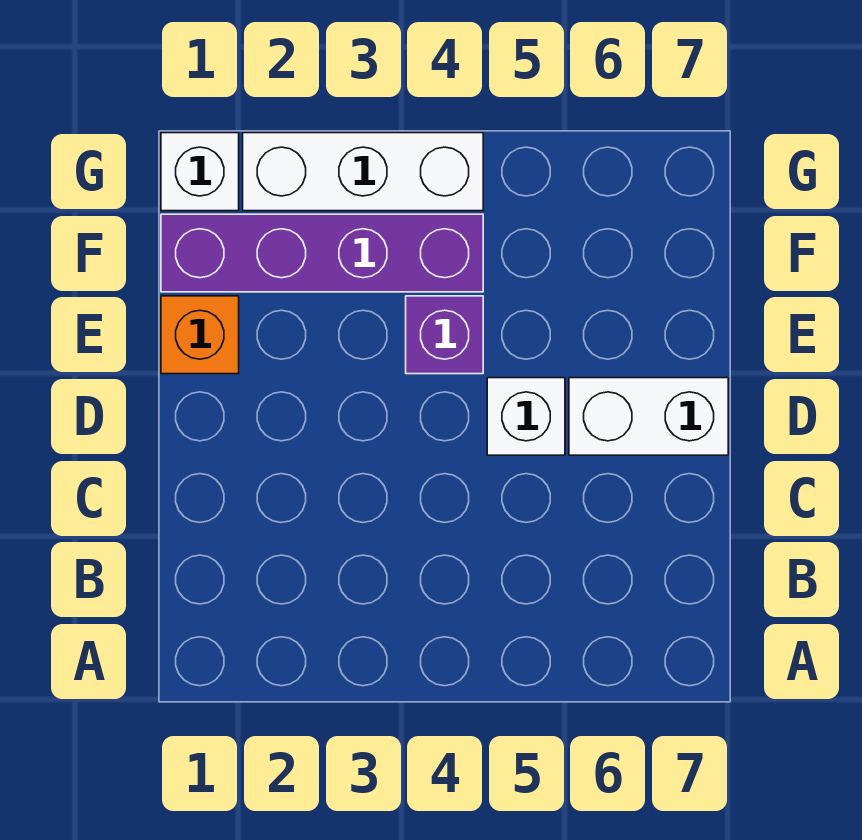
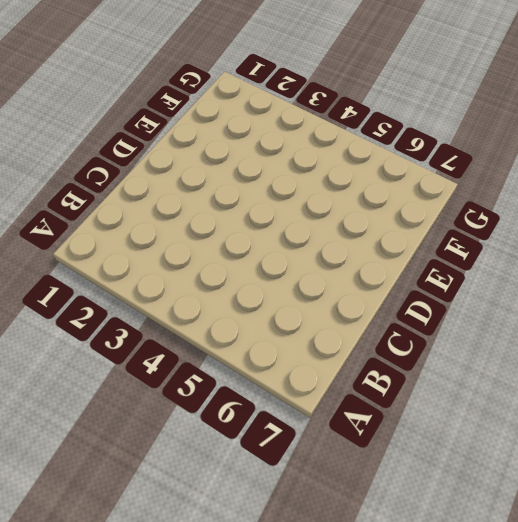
none -> white brick D5 level 1
none -> white brick D6:D7 level 1

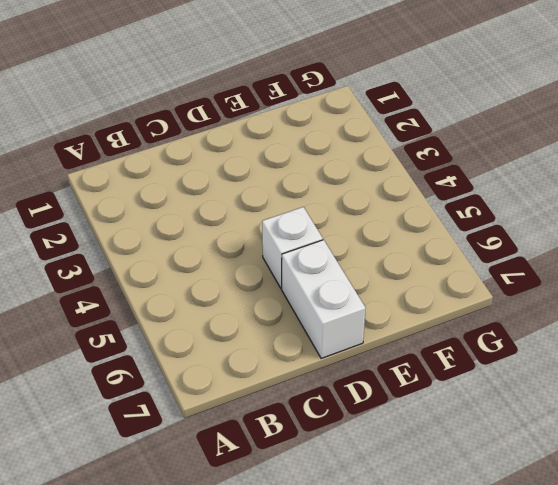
none -> orange brick E1 level 1
none -> purple brick E4 level 1

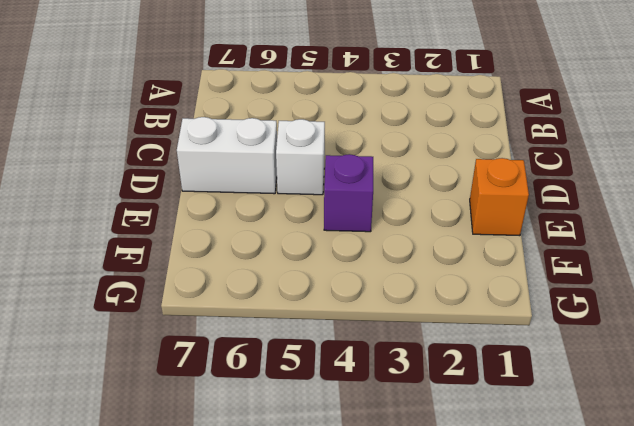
none -> purple brick F1:F4 level 1
none -> white brick G1 level 1

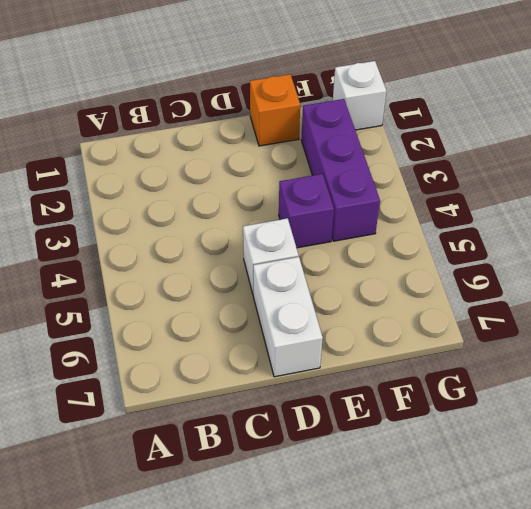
purple brick F2:F4 level 1 -> purple brick F1:F4 level 1
none -> white brick G2:G4 level 1

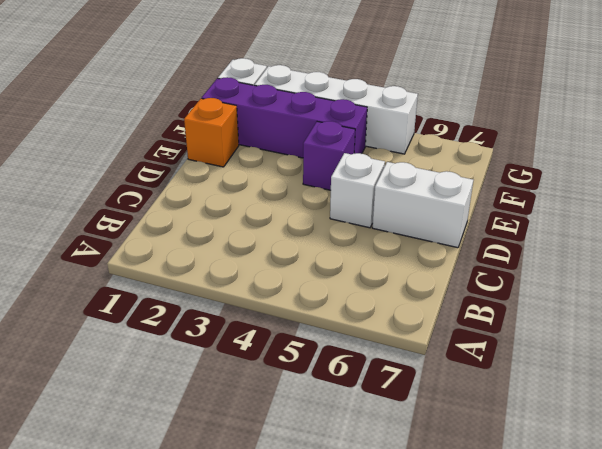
white brick G2:G5 level 1 -> white brick G2:G4 level 1

